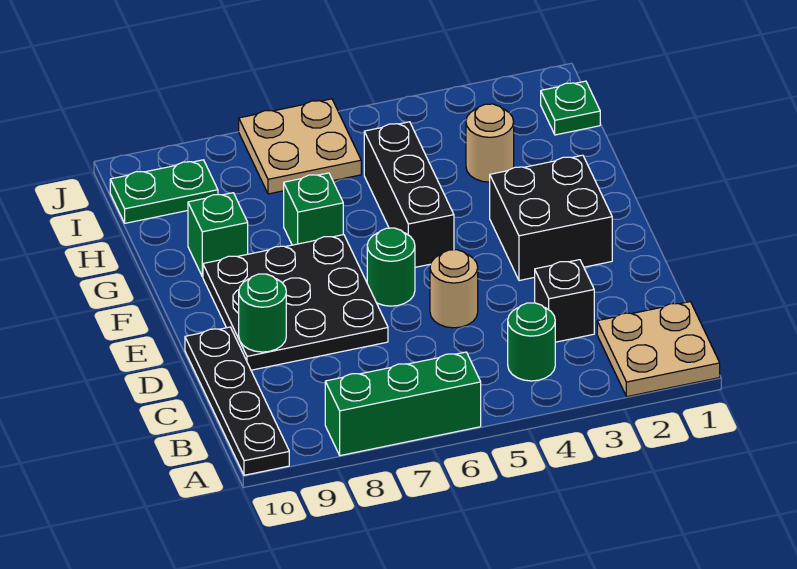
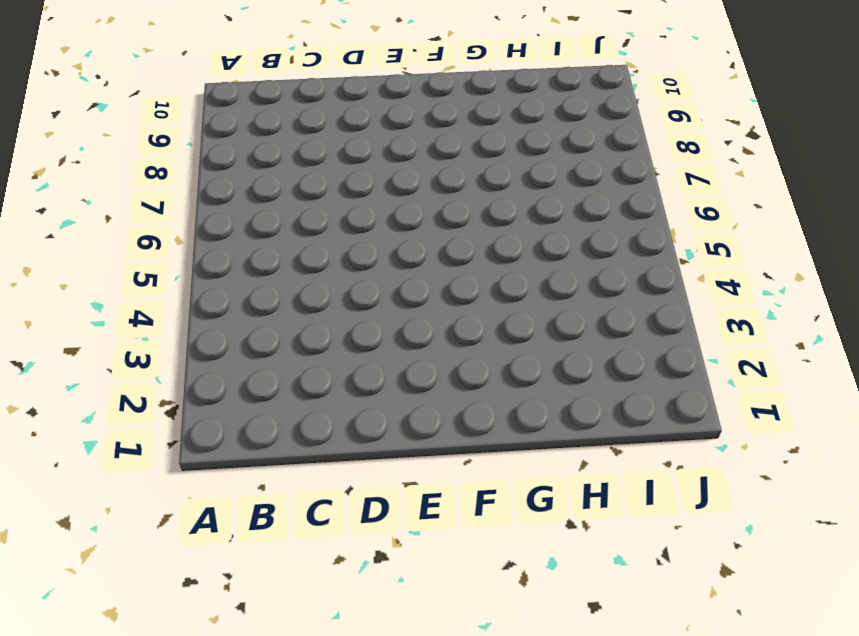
none -> tan plate A1:B2 level 1
none -> green brick A6:A8 level 1
none -> black plate A10:D10 level 1

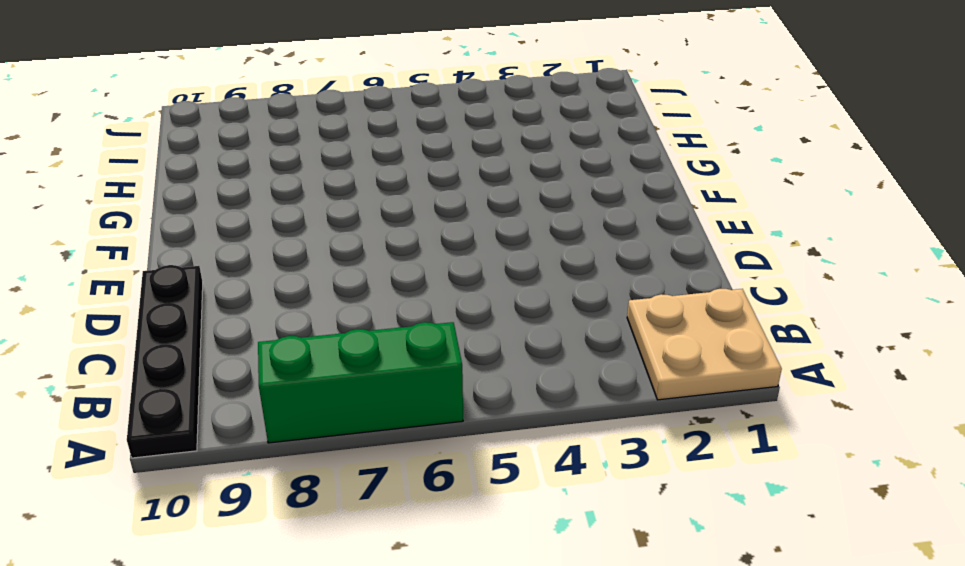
none -> green round brick B4 level 1
none -> black brick C3 level 1
none -> tan round brick D5 level 1

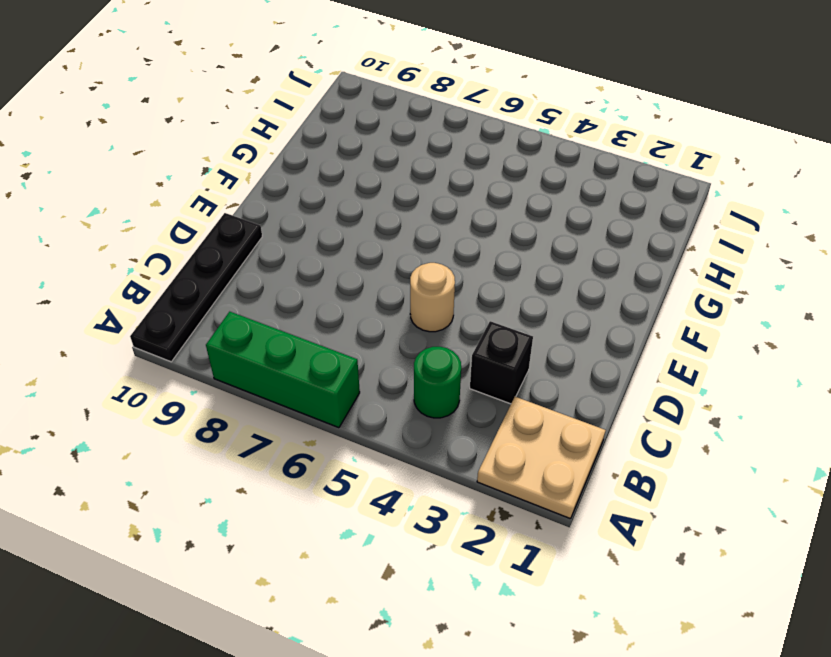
none -> black plate D7:F9 level 1
none -> black brick E2:F3 level 1
none -> green round brick E6 level 1

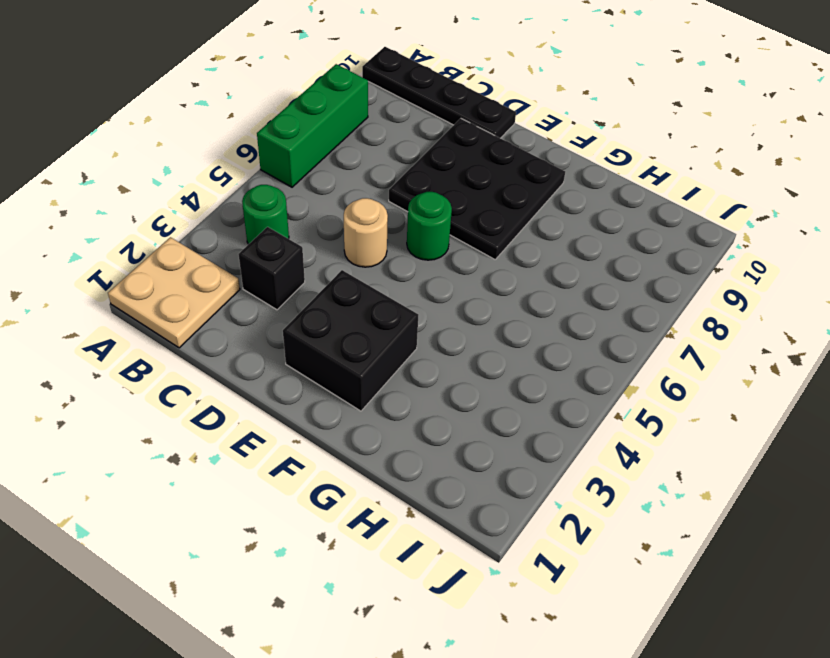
none -> black brick F5:H5 level 1
none -> green brick G7 level 1
none -> green brick G9 level 1

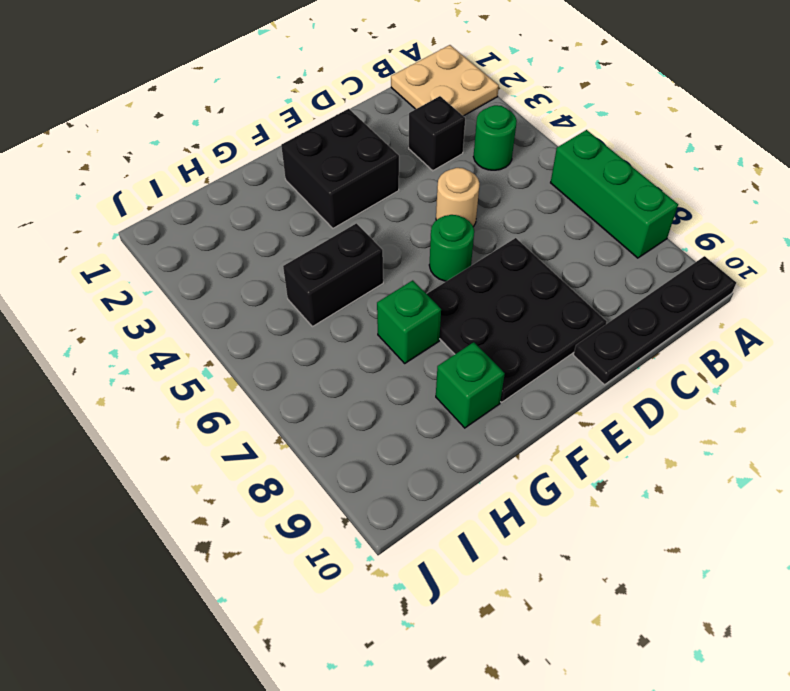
black brick G5:H5 level 1 -> black brick F5:H5 level 1
none -> tan round brick H3 level 1
none -> green plate I1 level 1
none -> tan plate I6:J7 level 1

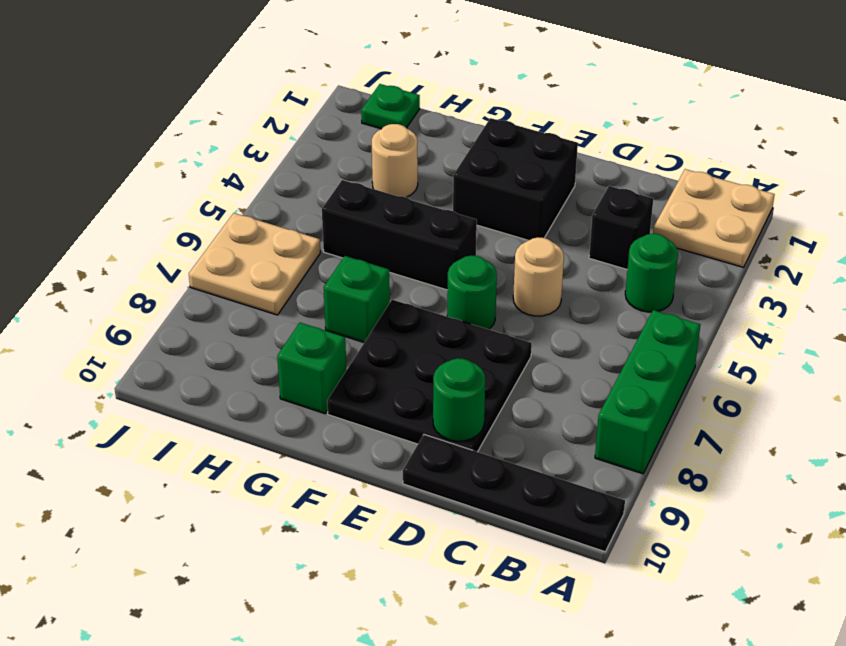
none -> green plate I9:I10 level 1

